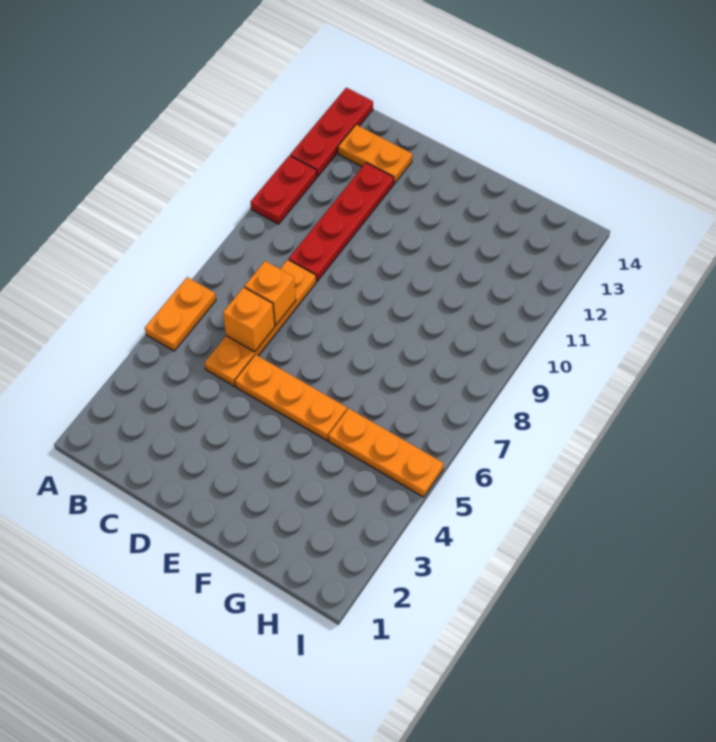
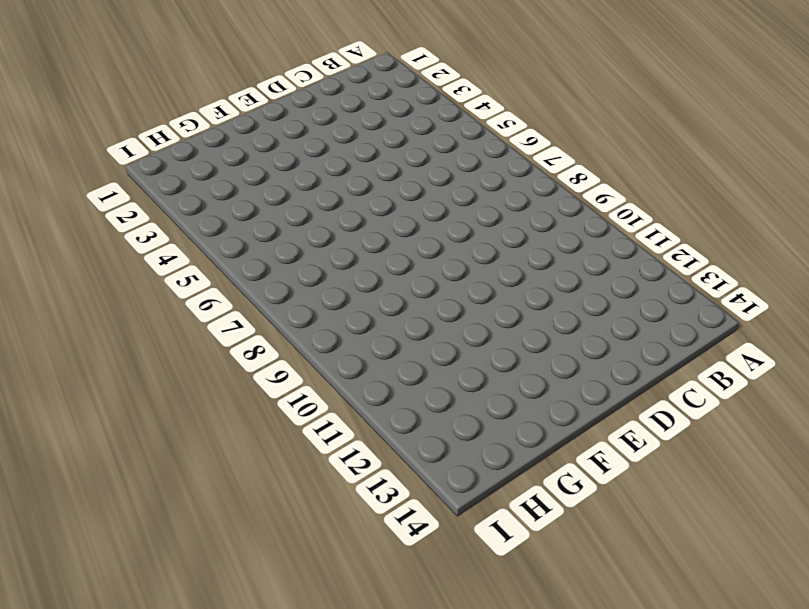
none -> orange plate A5:A6 level 1
none -> red plate A10:A11 level 1

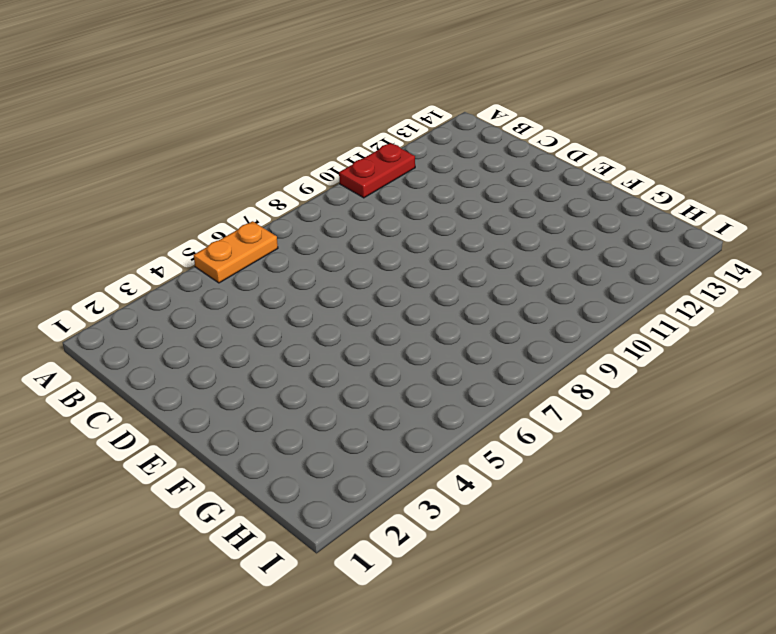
none -> red plate A12:A14 level 1
none -> orange plate B13:C13 level 1

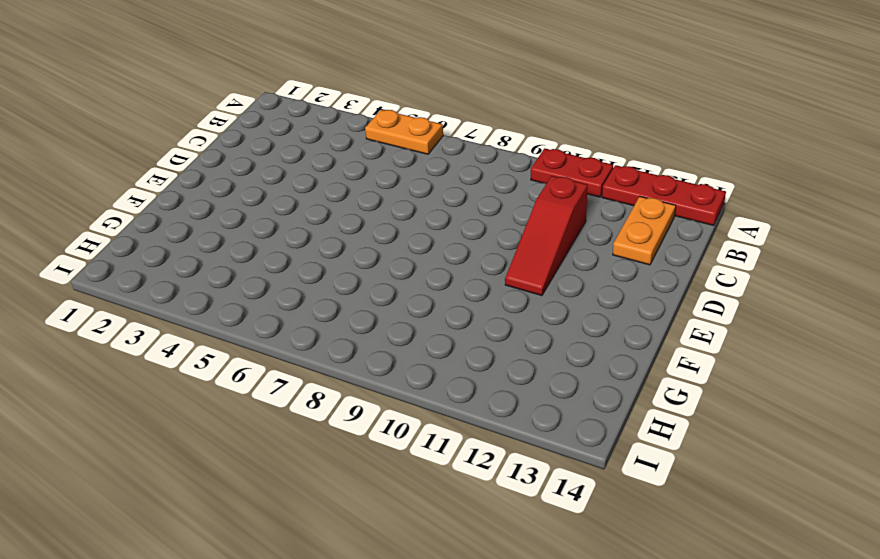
red slope C11:E11 level 1 top C -> red plate C9:C12 level 1
none -> orange plate C5:C8 level 1
none -> orange plate D5:F5 level 1

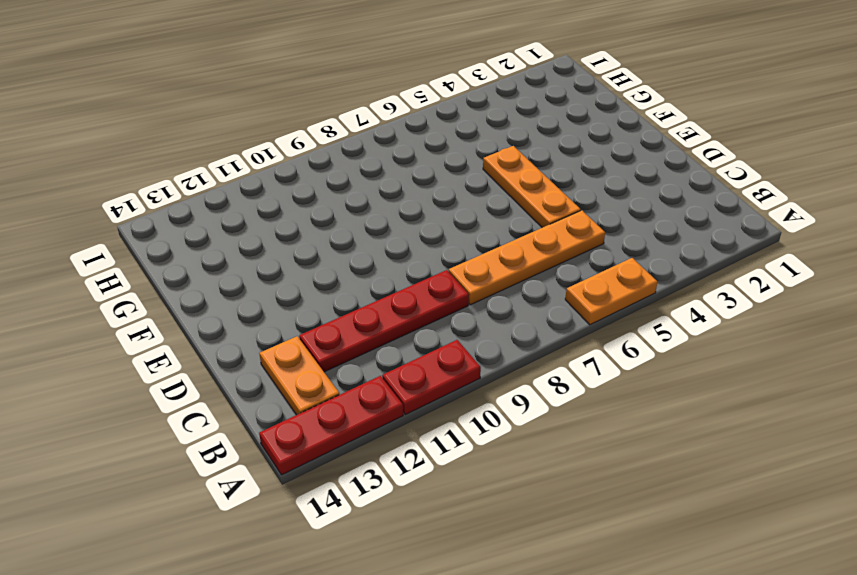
none -> orange plate G5:I5 level 1
none -> orange brick C6 level 2

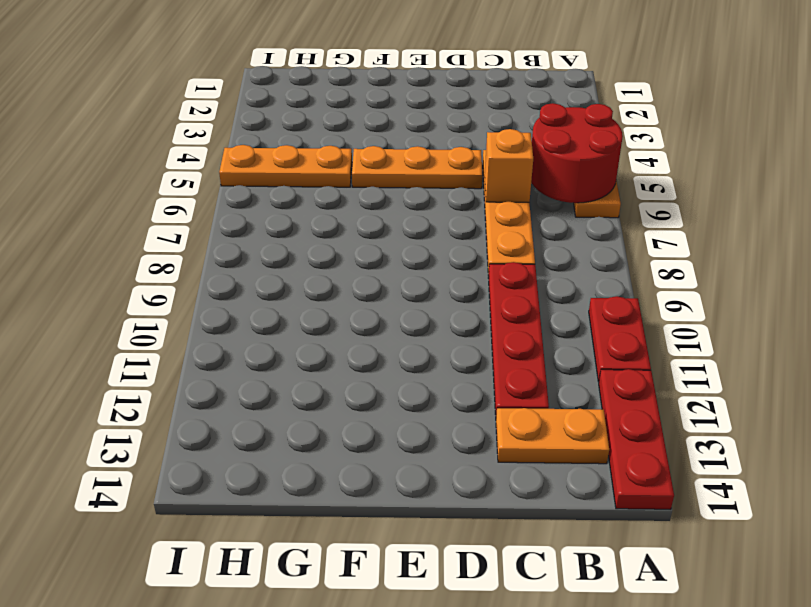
red round brick A5:B6 level 2 -> none
none -> orange brick C7 level 2

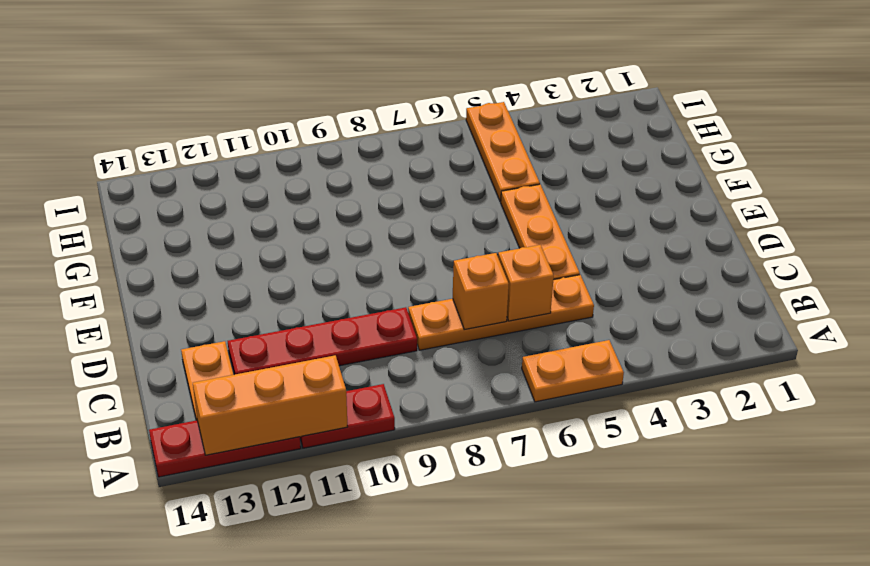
orange brick A11:A13 level 2 -> none

